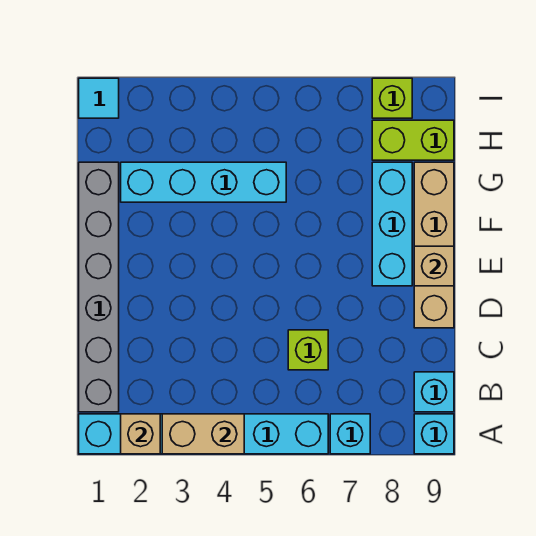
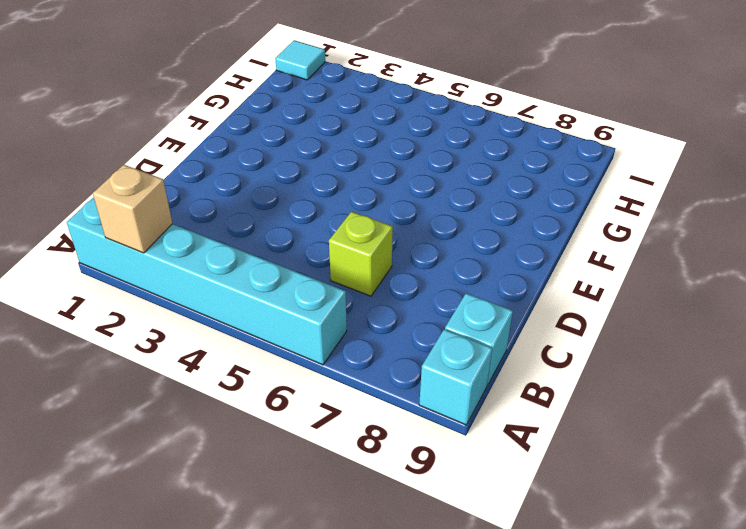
none -> cyan brick A7 level 1
none -> grey brick B1:G1 level 1
none -> tan brick D9:G9 level 1

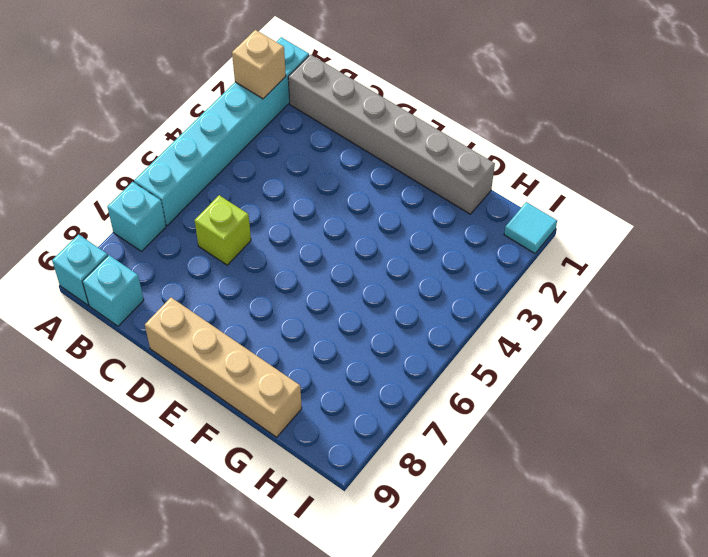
none -> cyan brick E8:G8 level 1
none -> cyan brick G2:G5 level 1
none -> lime brick H8:H9 level 1

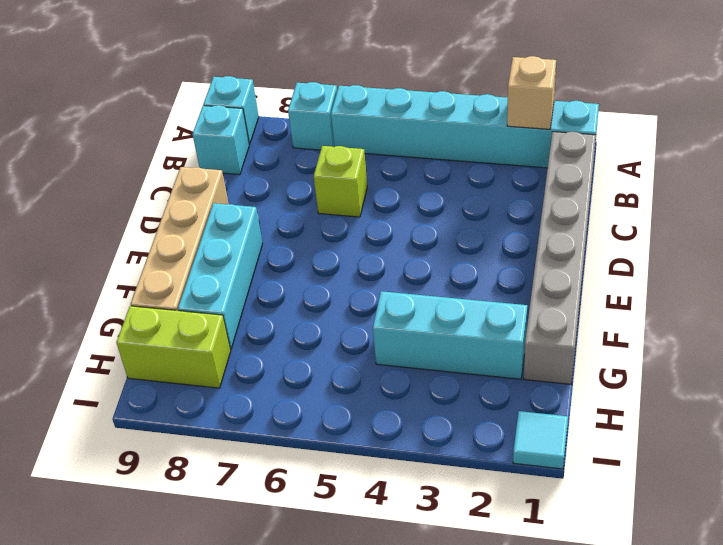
cyan brick G2:G4 level 1 -> cyan brick G2:G5 level 1
none -> lime brick I8 level 1
none -> tan brick A3:A4 level 2
none -> tan brick E9 level 2

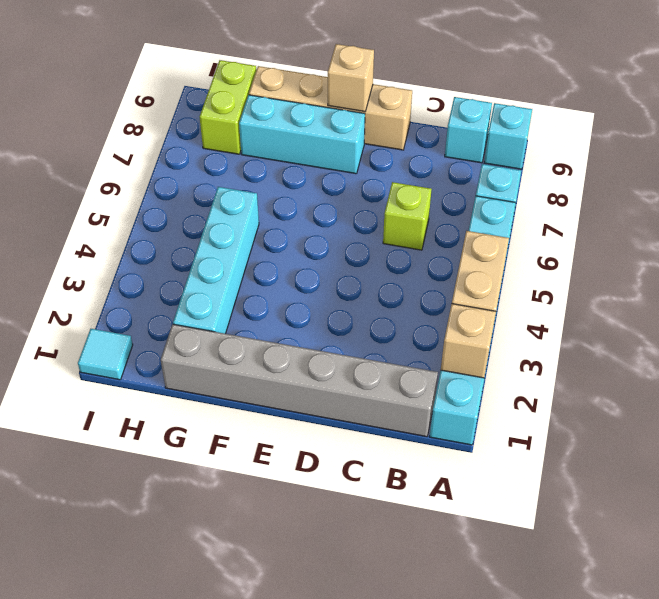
none -> lime brick I8 level 1

